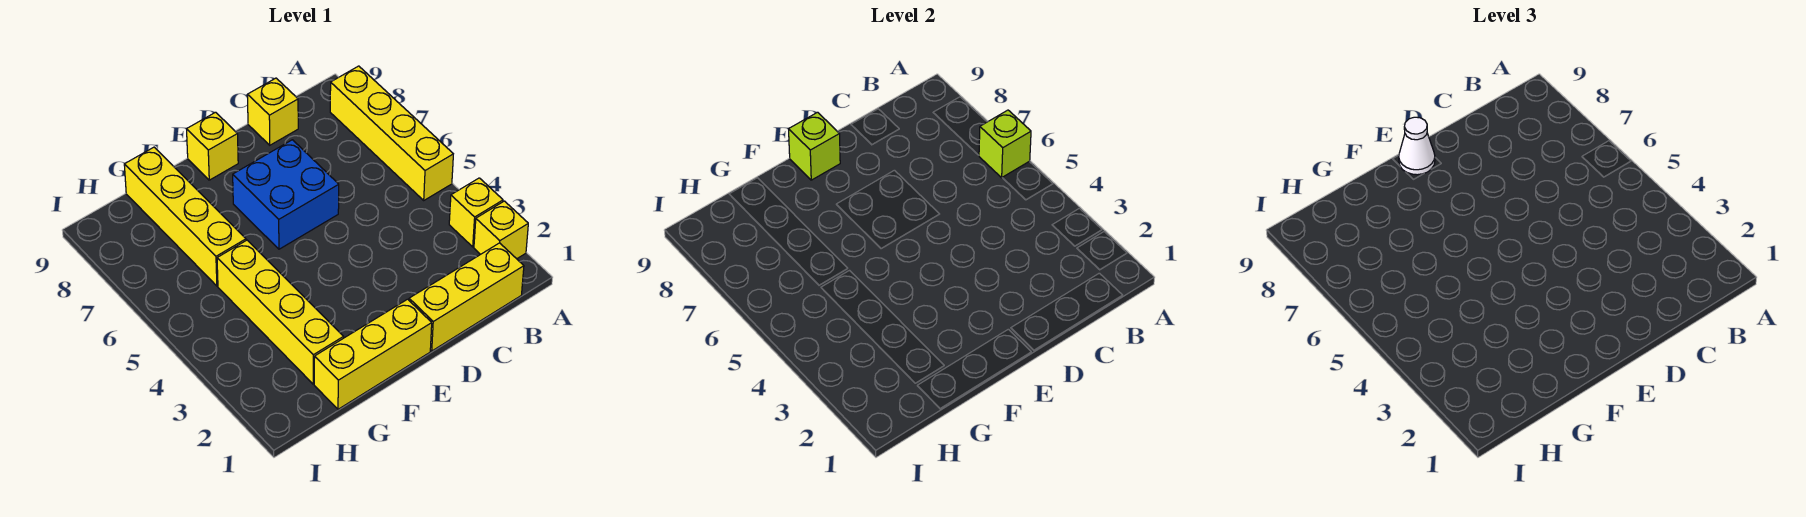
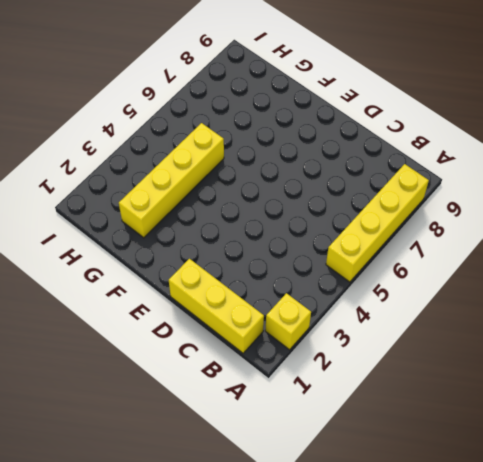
none -> yellow brick A3 level 1
none -> yellow brick C9 level 1
none -> blue brick D6:E7 level 1

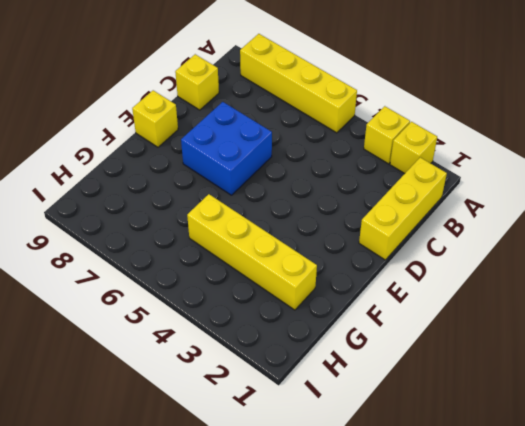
none -> yellow brick E1:G1 level 1
none -> yellow brick G6:G9 level 1
none -> lime brick A6 level 2

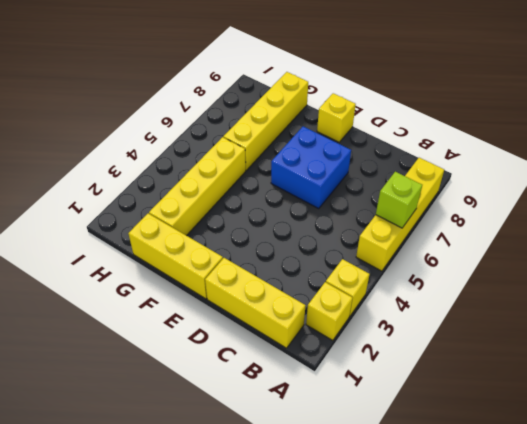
none -> yellow brick C9 level 1
none -> lime brick E9 level 2
none -> white cone E9 level 3

